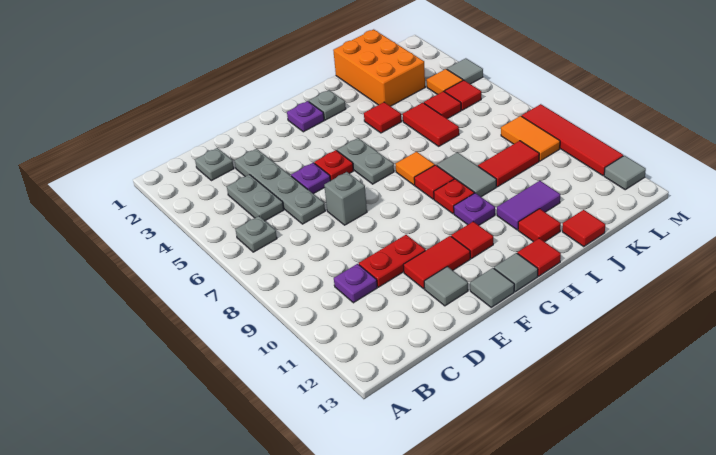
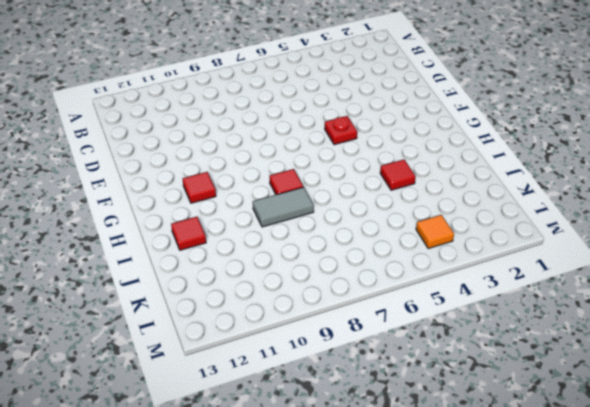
none -> grey plate B6 level 1
none -> grey plate C2 level 1
none -> grey plate C4:C5 level 1
none -> purple plate C10 level 1

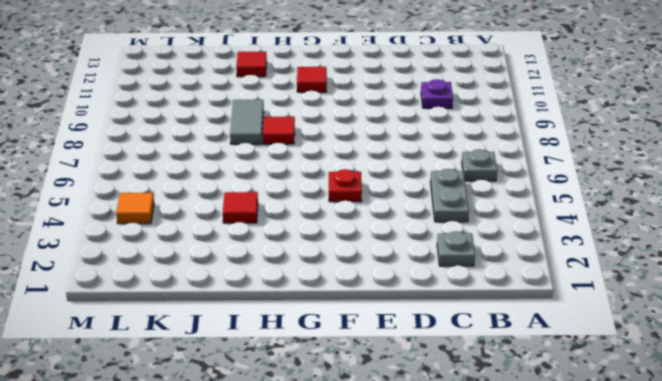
none -> grey plate D3:D6 level 1
none -> red plate D10:E10 level 1
none -> purple plate E5 level 1
none -> grey brick E7 level 1

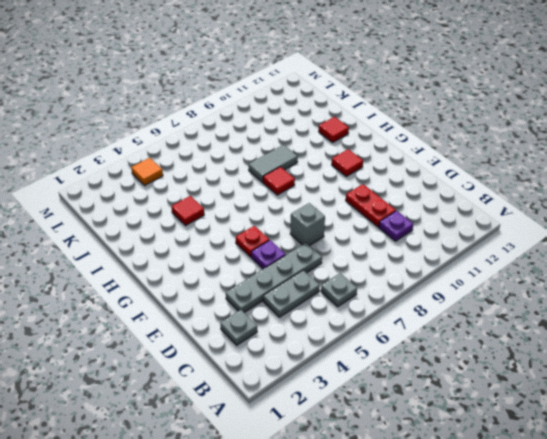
none -> red tile E11:F11 level 1
none -> grey tile E12 level 1
none -> grey tile F13 level 1
none -> purple plate G2 level 1

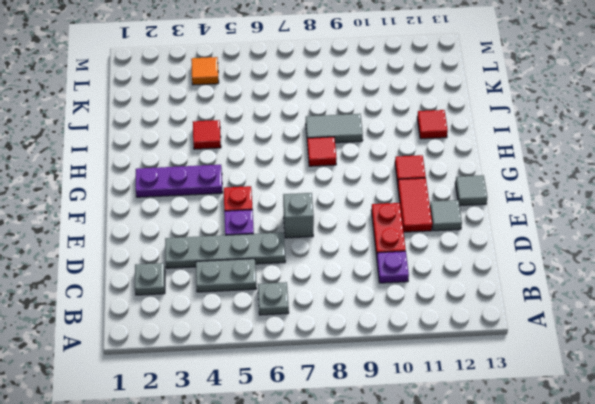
purple plate G2:G4 level 1 -> purple plate G2 level 1
none -> grey plate G5:G6 level 1
none -> grey tile G13 level 1
none -> grey plate H2 level 1
none -> orange tile H7 level 1

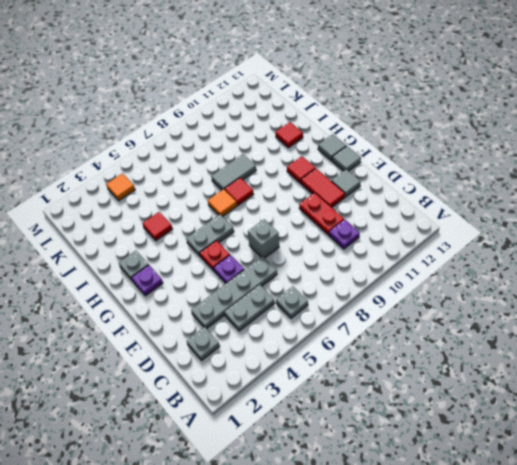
none -> red plate H9 level 1
none -> purple plate H10 level 1
none -> red tile H13 level 1
none -> purple tile I11:J11 level 1

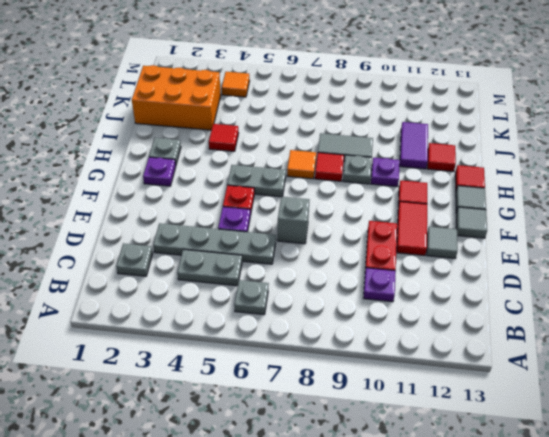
grey plate H9 level 1 -> red plate H9 level 1
none -> red tile J5:J6 level 1
none -> red tile J9:K9 level 1
none -> red tile J13 level 1
none -> red tile K5 level 1

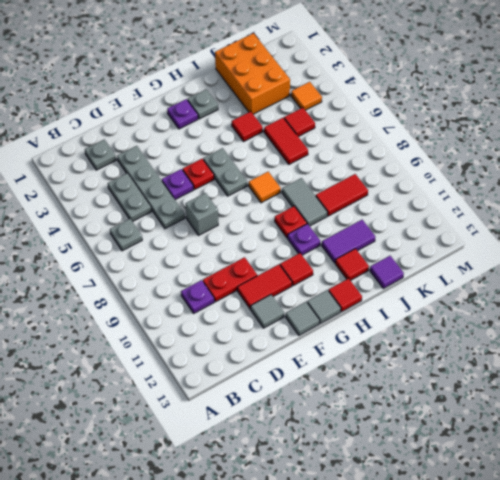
purple tile J13 level 1 -> red tile J13 level 1
none -> red tile H8 level 1
none -> red tile L5 level 1
none -> orange tile L8:L9 level 1
none -> grey tile M4 level 1

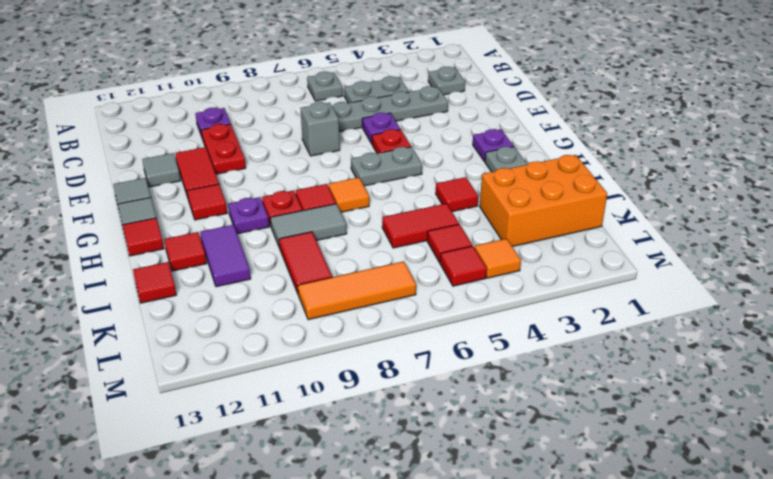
orange tile L7:L9 level 1 -> orange tile L8:L9 level 1
none -> grey tile M4 level 1
none -> red tile M8:M11 level 1
none -> grey tile M12 level 1

